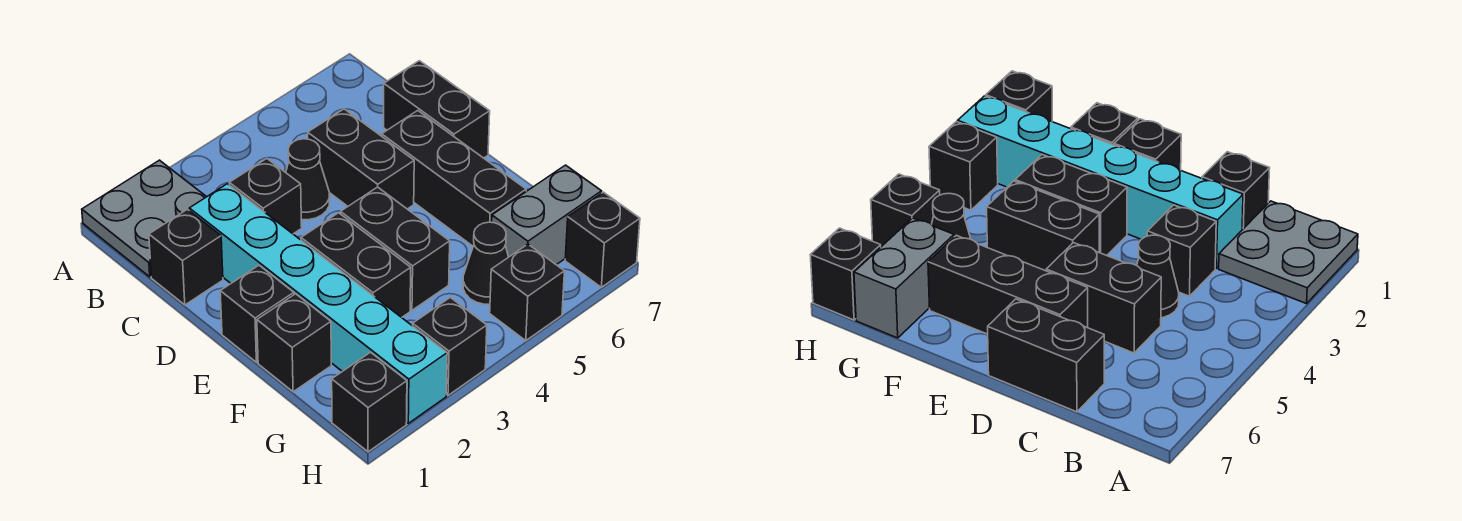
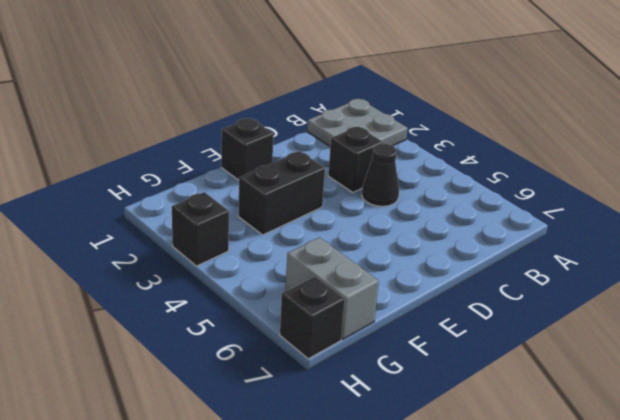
none -> black brick C1 level 1
none -> cyan brick C2:H2 level 1
none -> black brick C5:D5 level 1

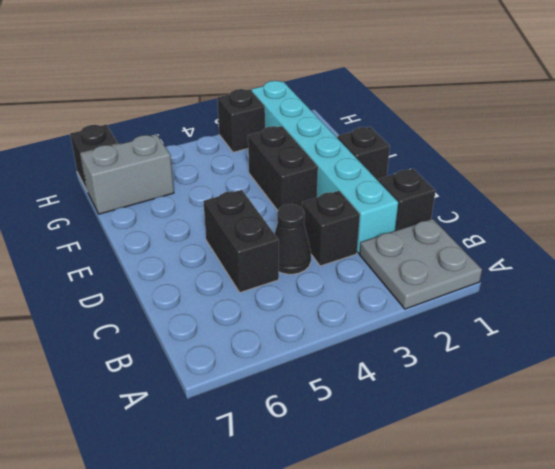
none -> black brick C7:D7 level 1
none -> black brick D6:F6 level 1
none -> black brick E4:F4 level 1

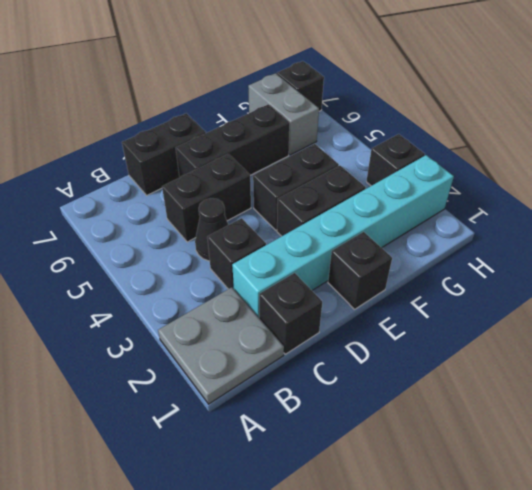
none -> black brick F1 level 1
none -> black cone G5 level 1
none -> black brick H1 level 1

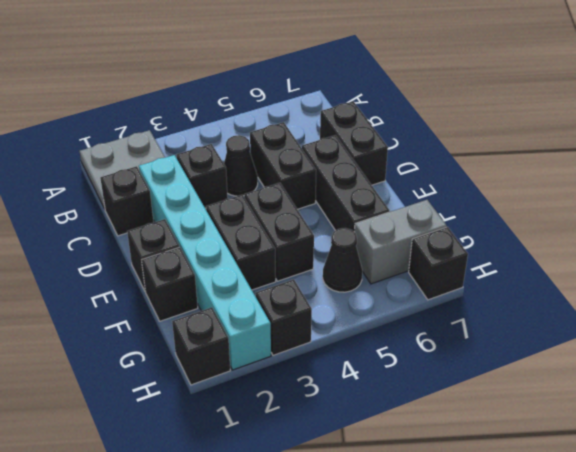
none -> black brick H5 level 1

